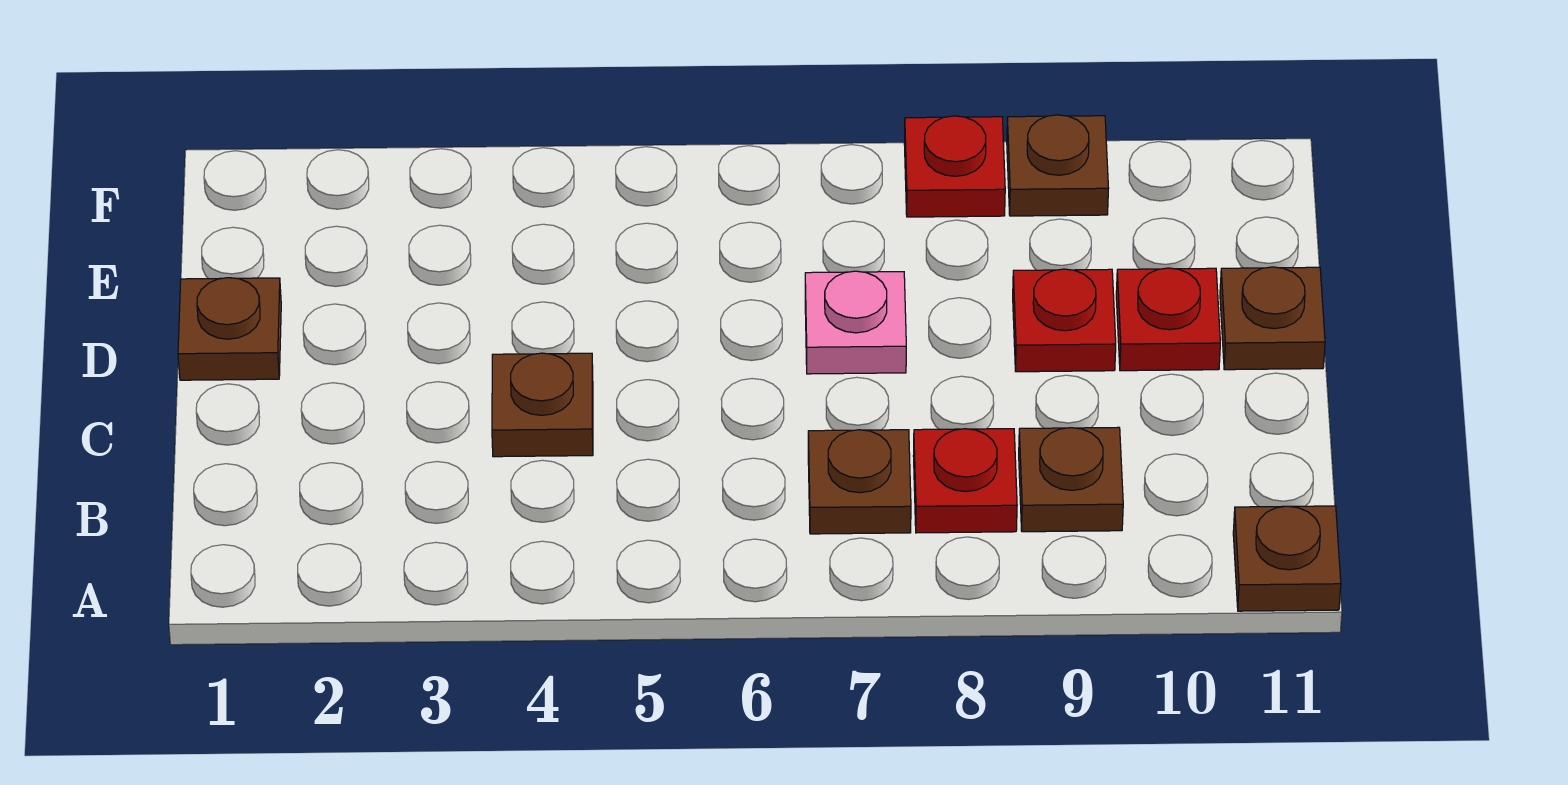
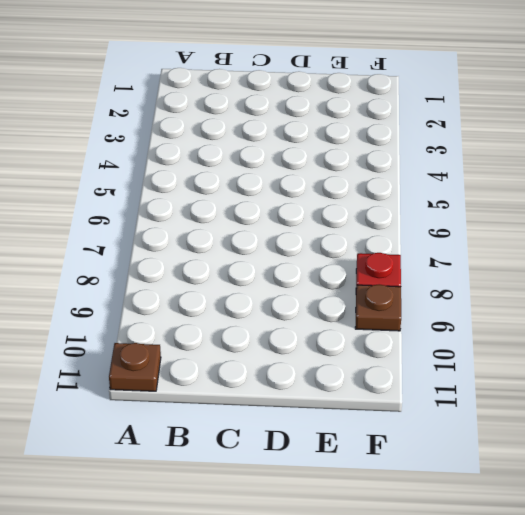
none -> brown plate B7 level 1
none -> red plate B8 level 1
none -> brown plate B9 level 1

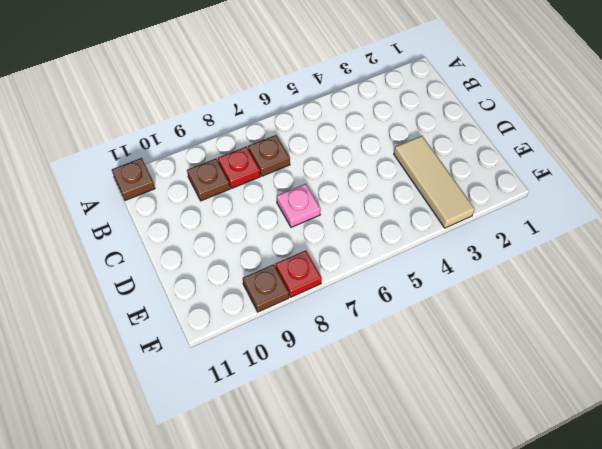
tan tile D3:F3 level 1 -> none
none -> brown plate C4 level 1
none -> brown plate D1 level 1
none -> red plate D9 level 1

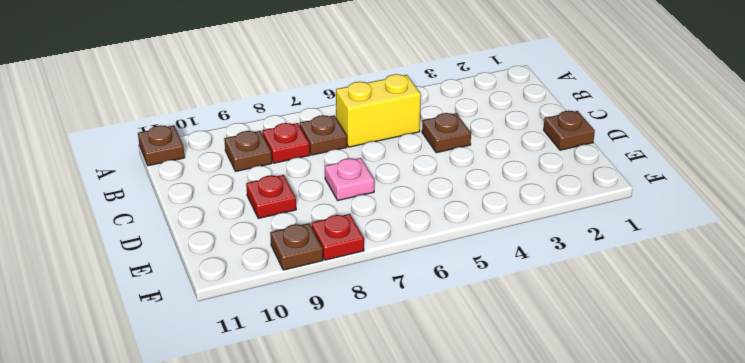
yellow brick B5:B6 level 1 -> none
none -> red plate D10 level 1
none -> brown plate D11 level 1

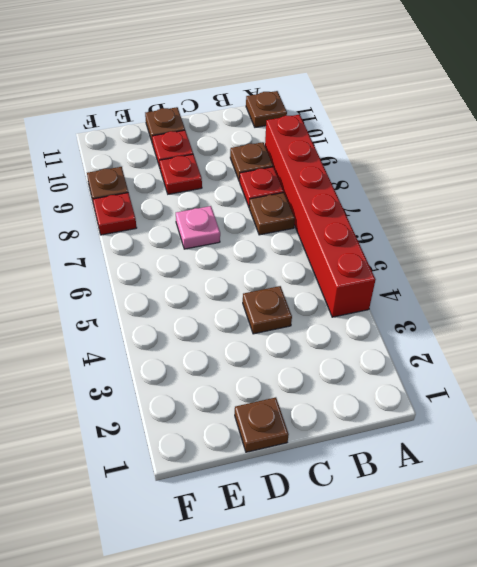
red brick A4:A9 level 1 -> none

